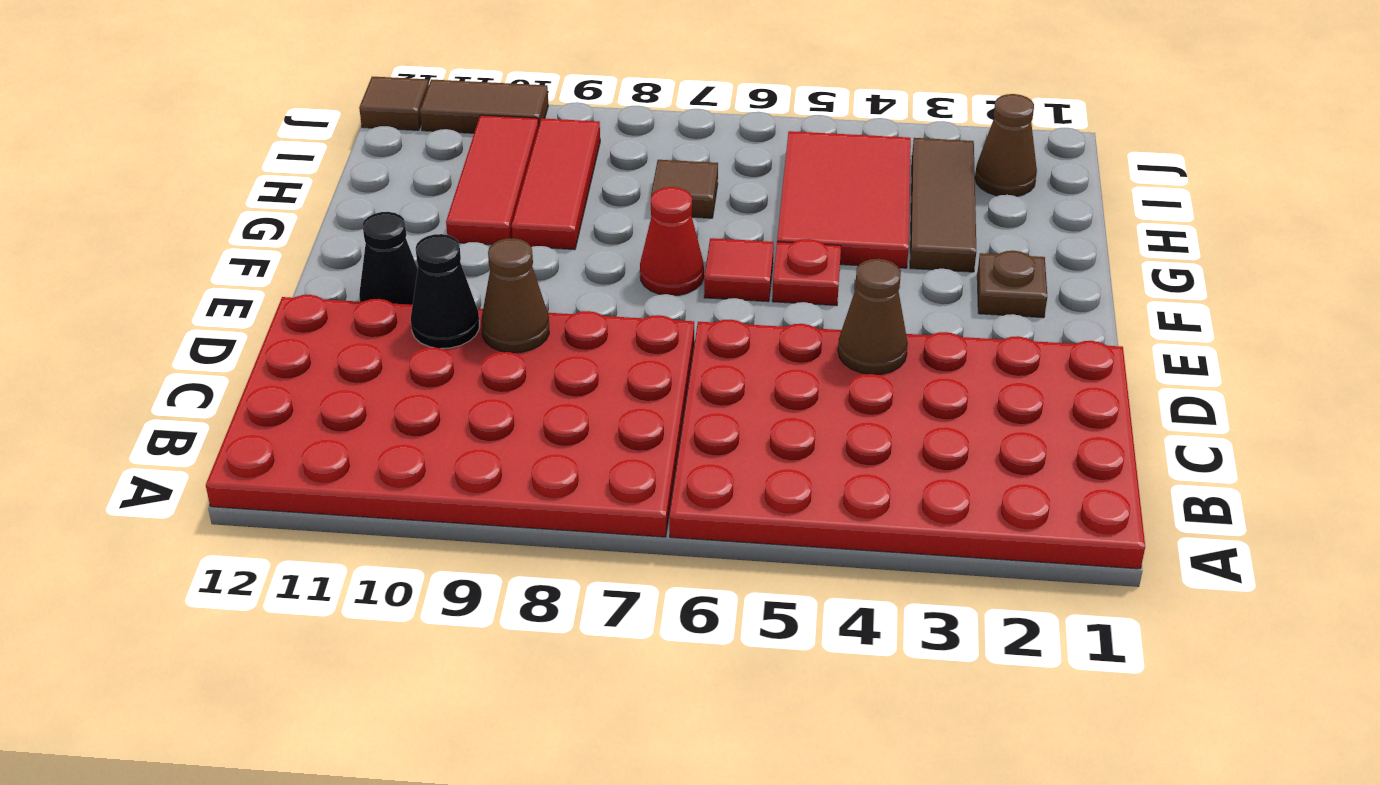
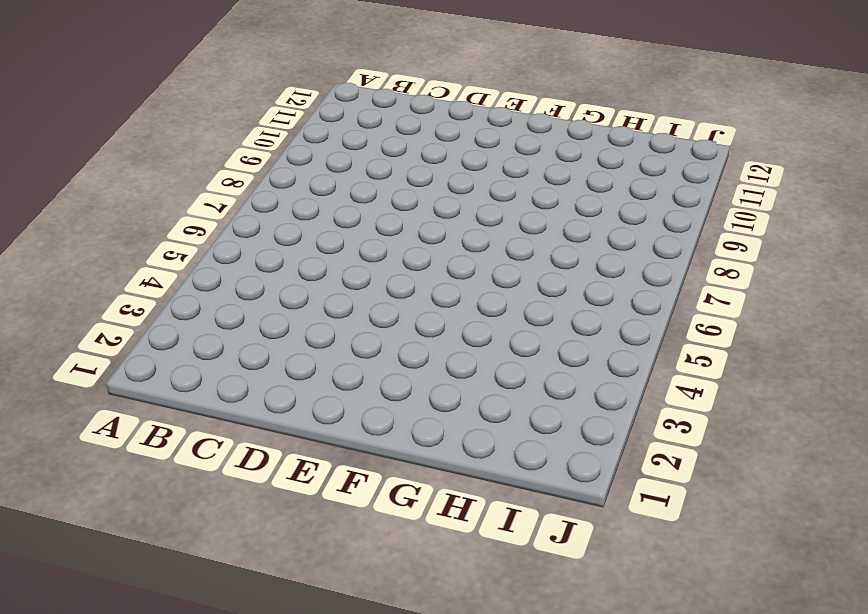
none -> red plate A1:D6 level 1
none -> red plate A7:D12 level 1
none -> black cone E11 level 1

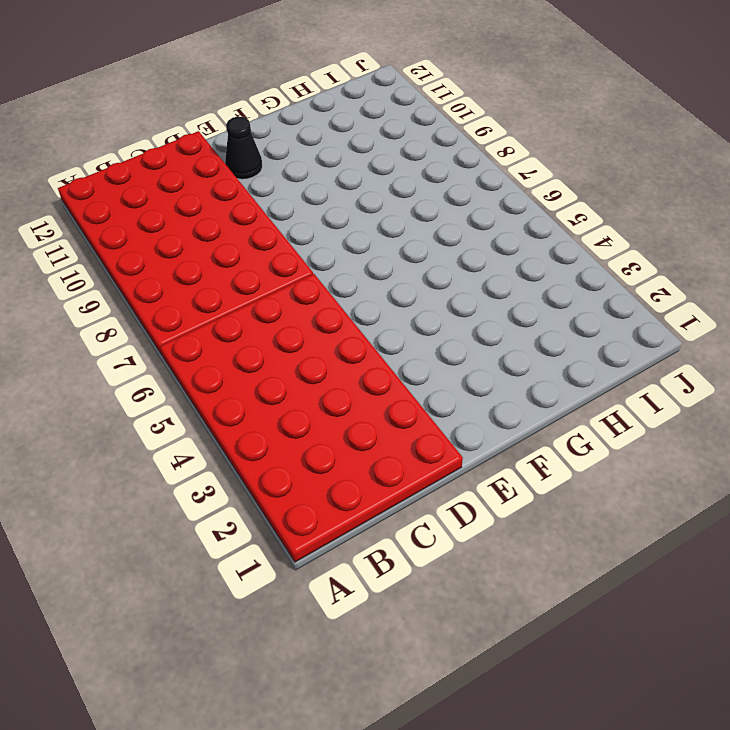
none -> brown plate F2 level 1
none -> red plate F5 level 1
none -> red tile F6 level 1

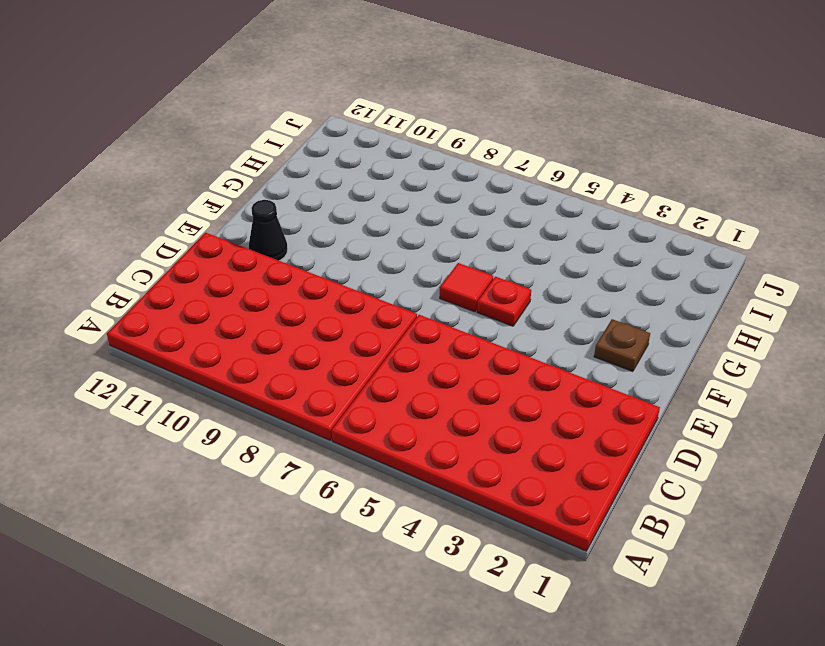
none -> red cone F7 level 1
none -> brown tile G3:I3 level 1
none -> red tile G4:I5 level 1

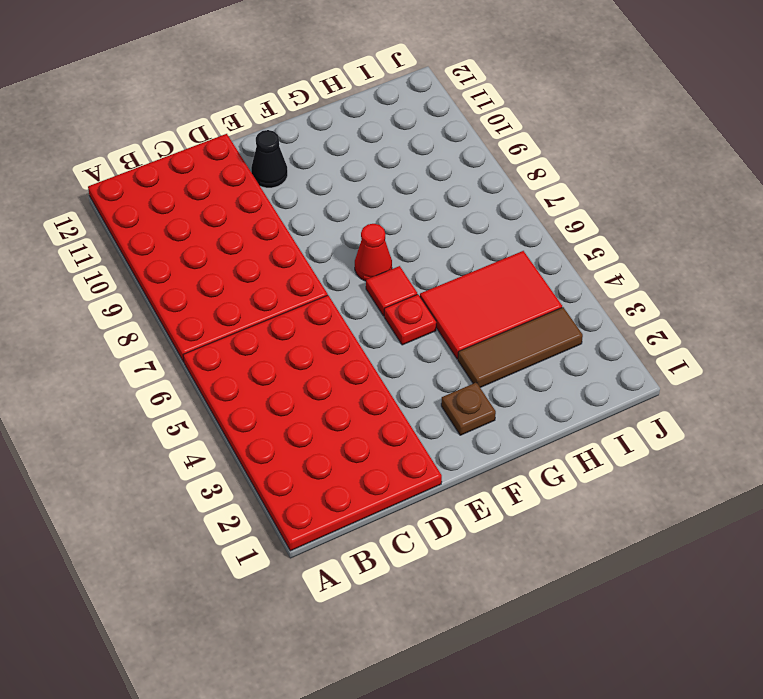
none -> red tile G9:I9 level 1
none -> red tile G10:I10 level 1
none -> brown tile H7 level 1

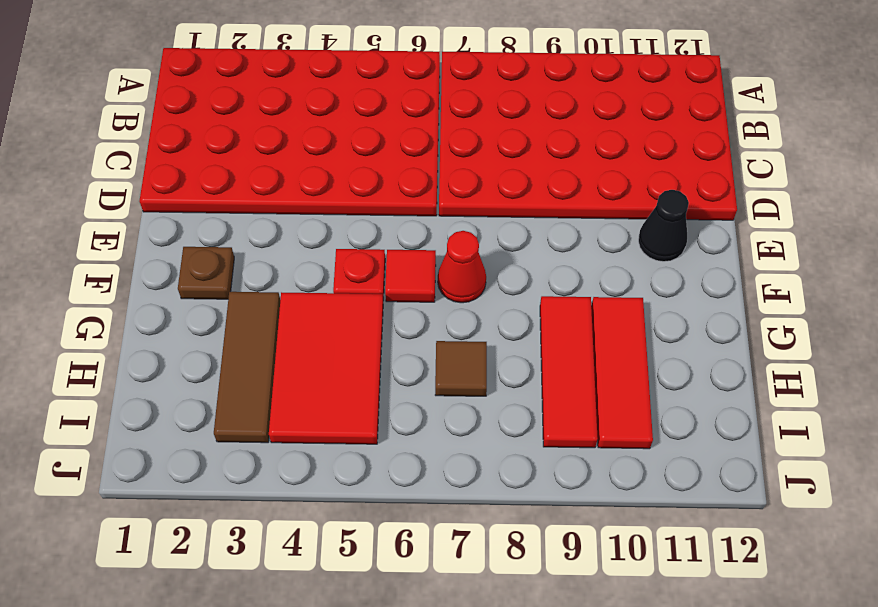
none -> brown cone I2 level 1
none -> brown tile J10:J11 level 1
none -> brown tile J12 level 1

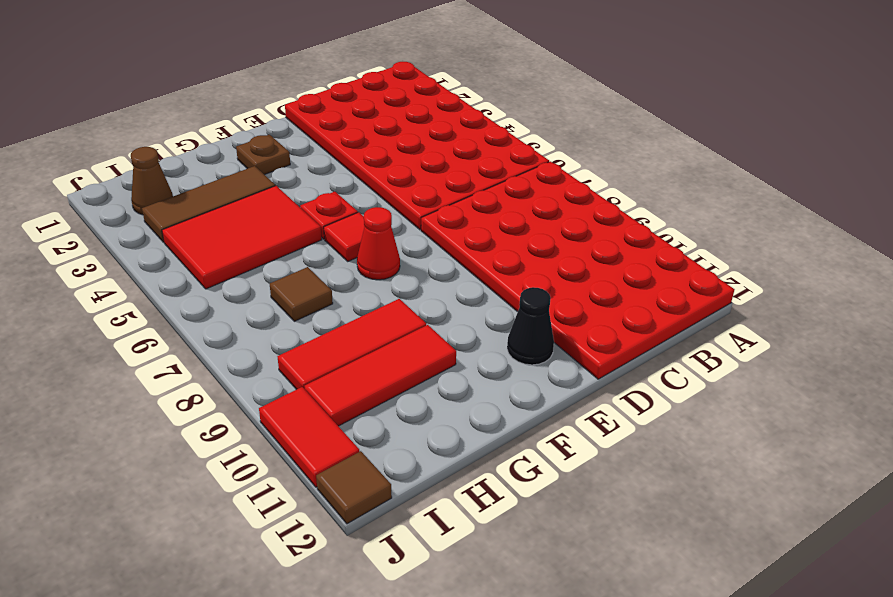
red tile J10:J11 level 1 -> brown tile J10:J11 level 1
none -> brown cone D4 level 2
none -> brown cone D9 level 2
none -> black cone D10 level 2

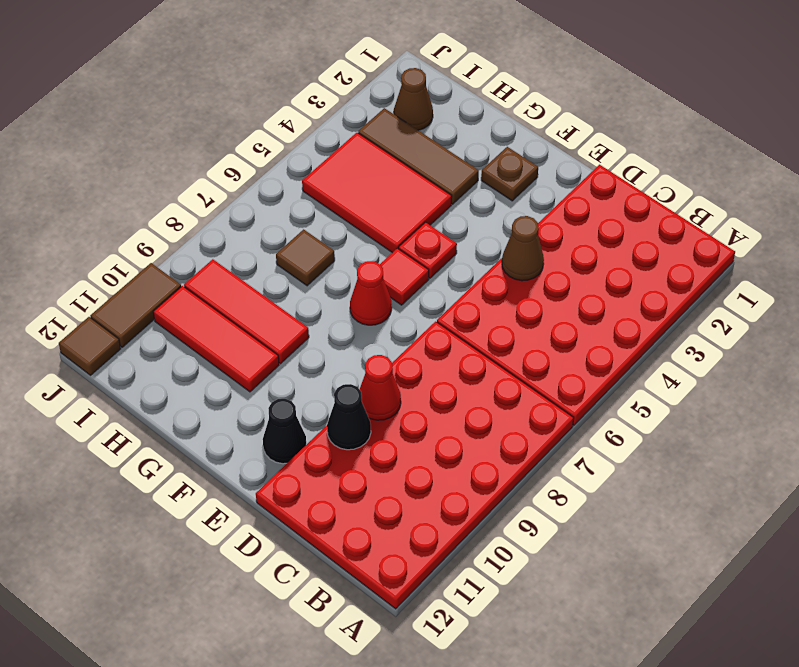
red cone D9 level 2 -> brown cone D9 level 2

